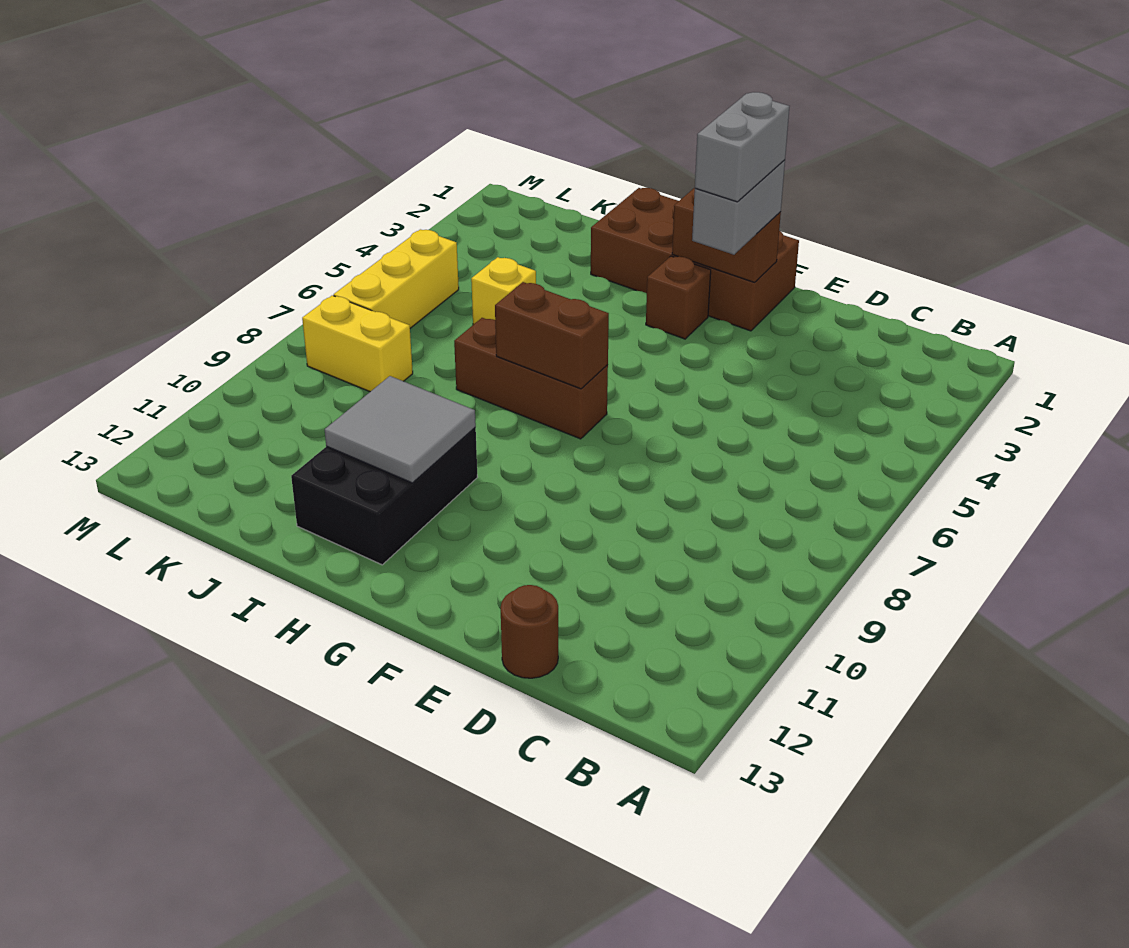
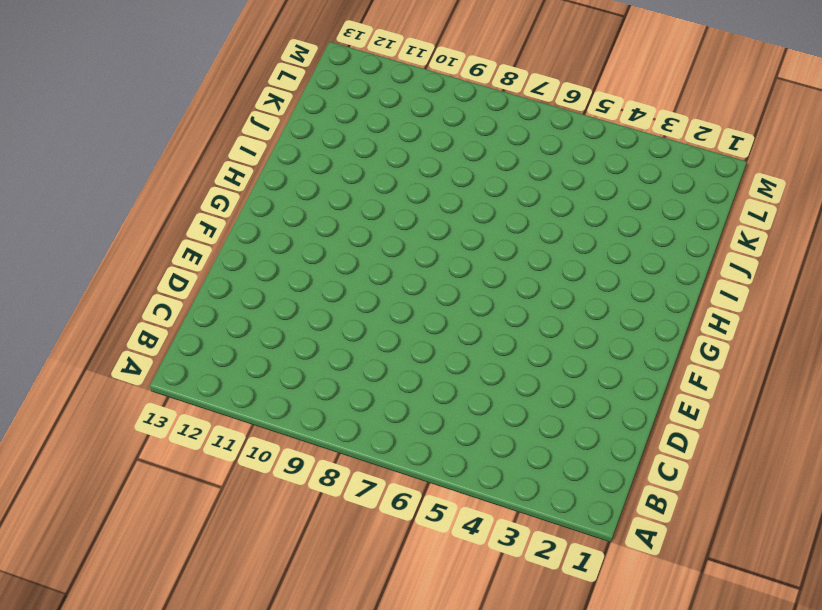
none -> brown round brick D13 level 1
none -> brown brick F1:I2 level 1
none -> brown brick G3 level 1

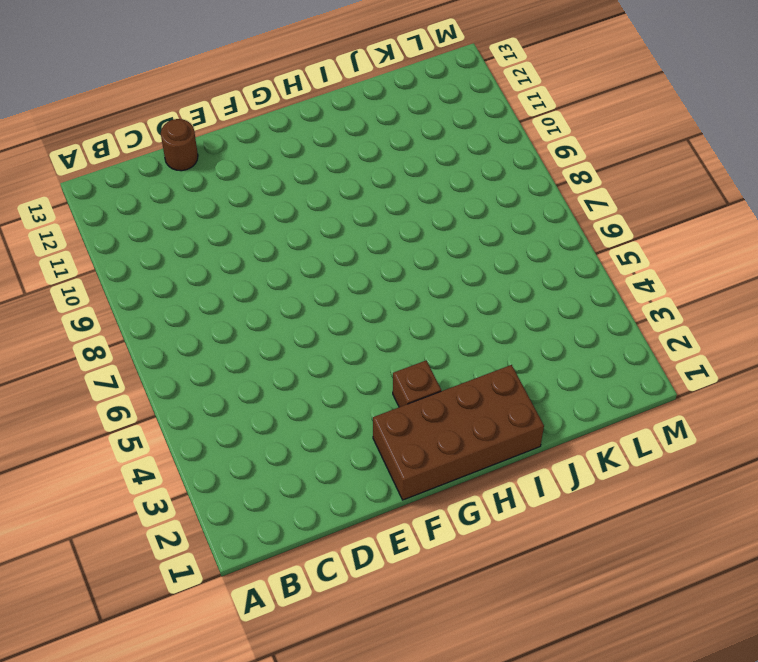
none -> brown brick G7:I7 level 1
none -> black brick H10:I12 level 1
none -> yellow brick J5 level 1

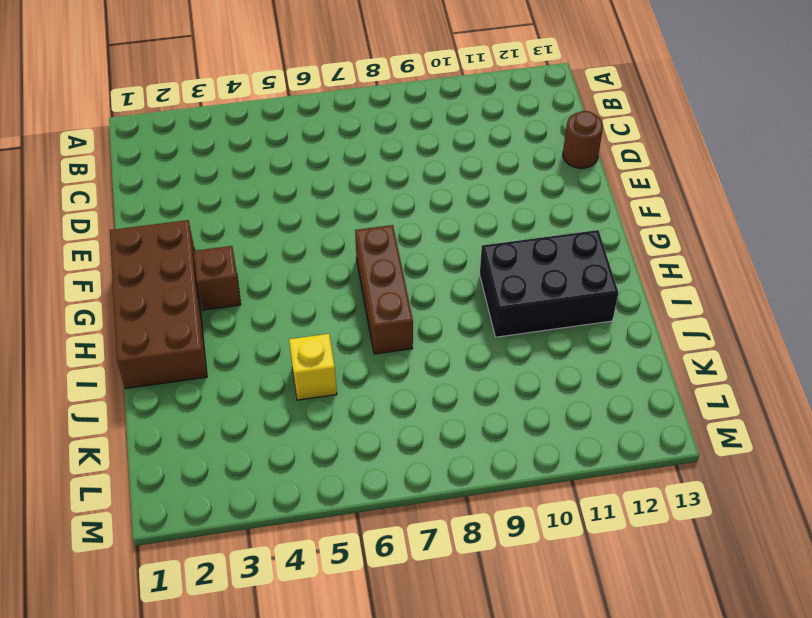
none -> yellow brick K8:L8 level 1
none -> yellow brick L5:L7 level 1
none -> brown brick F2:G2 level 2

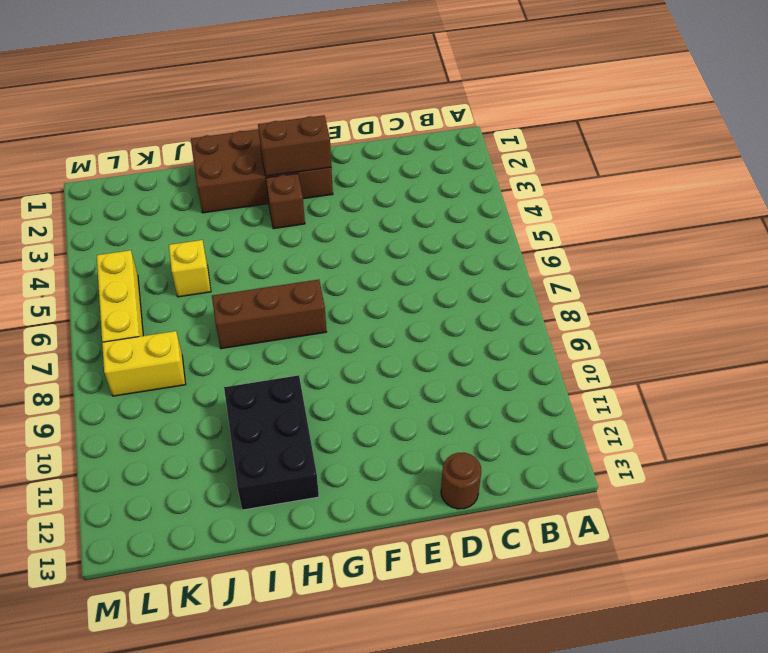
none -> brown brick G7:H7 level 2
none -> grey tile H10:I11 level 2
none -> grey brick F2:F3 level 3

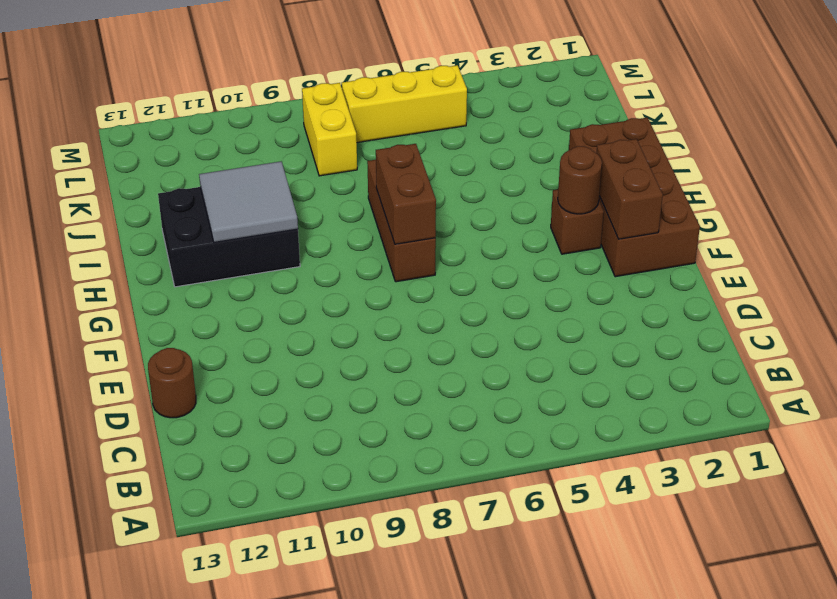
brown round brick G3 level 2 -> none
none -> yellow brick J5 level 1
none -> grey brick F2:F3 level 3
none -> grey brick F2:F3 level 4

